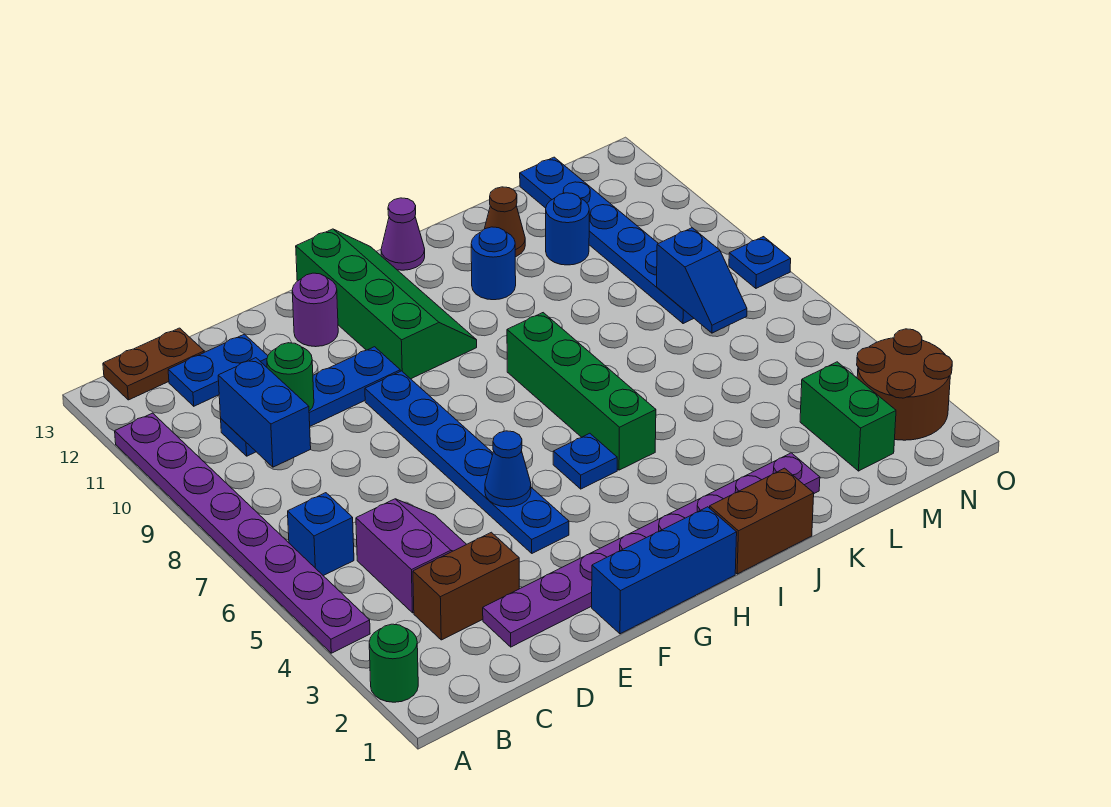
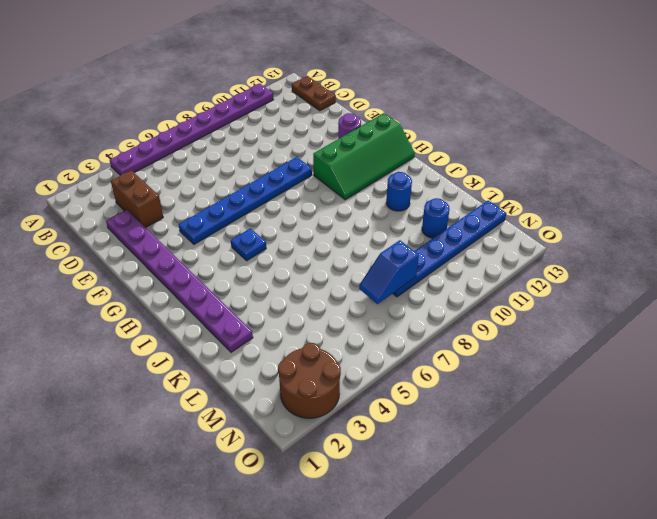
none -> green round brick A2 level 1
none -> blue brick B6 level 1
none -> purple slope C4:D5 level 1 top C

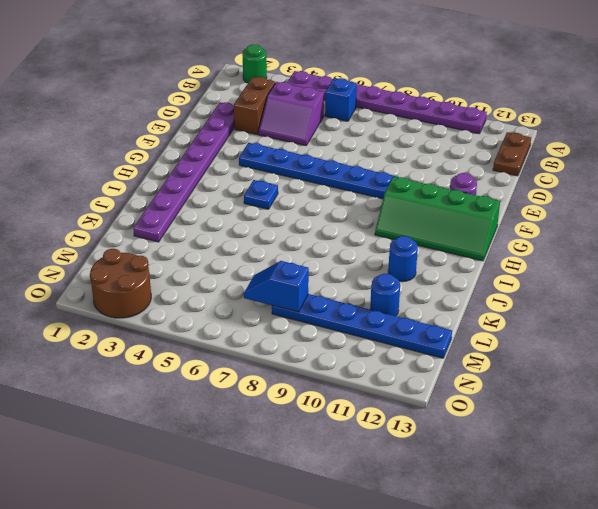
none -> blue plate C10:F10 level 1
none -> blue plate C12:D12 level 1
none -> blue brick F1:H1 level 1

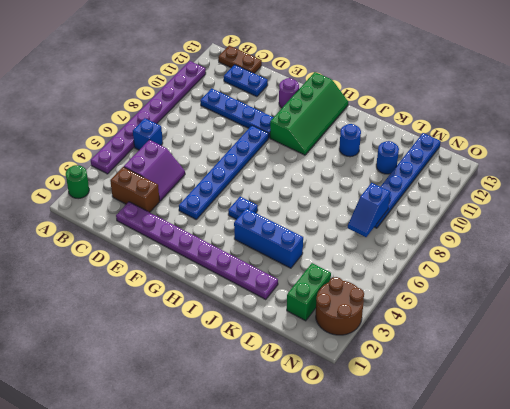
blue brick I4:K4 level 1 -> blue brick F1:H1 level 1
none -> brown brick I1:J1 level 1
none -> green brick I5:I8 level 1
none -> purple cone I13 level 1

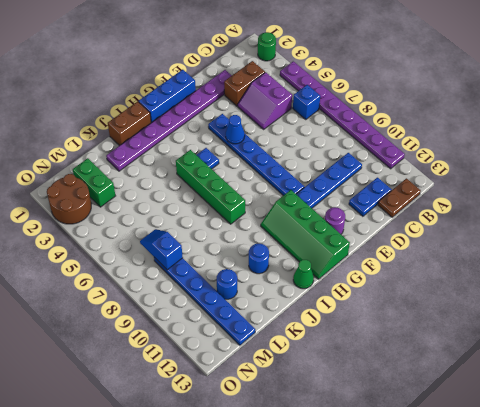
green cone I13 level 1 -> purple cone I13 level 1
none -> brown cone K12 level 1
none -> blue plate O8 level 1
none -> blue brick C9:C10 level 2

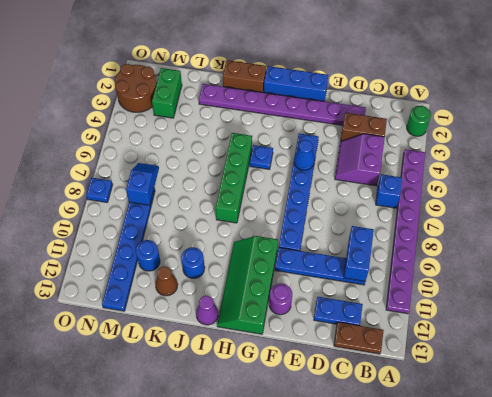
none -> green round brick D10 level 2

